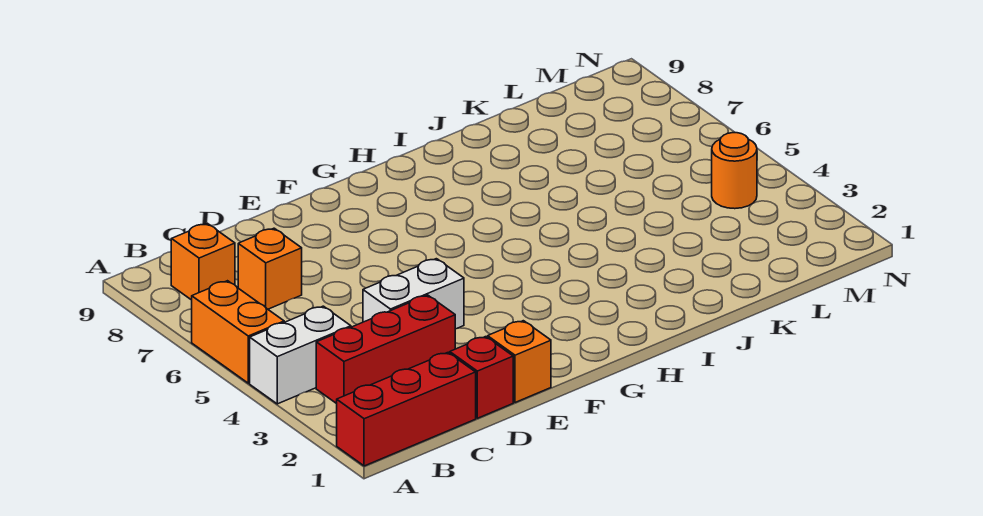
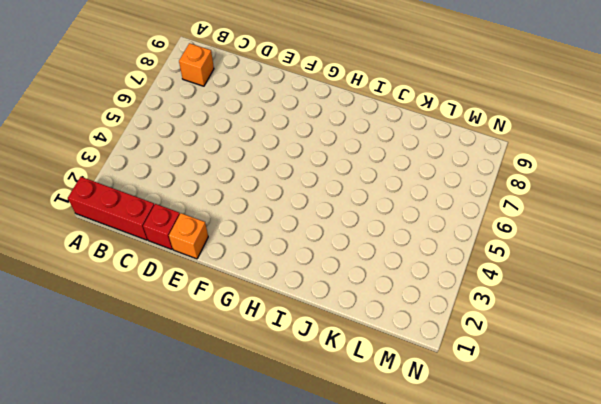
none -> white brick A4:B4 level 1
none -> orange brick A5:A6 level 1

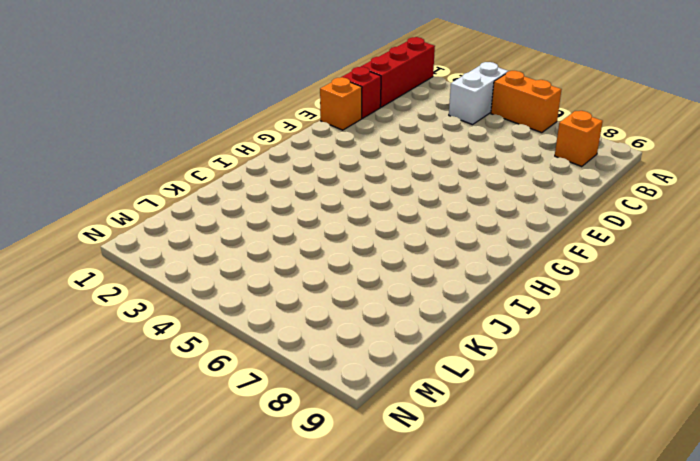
none -> red brick B3:D3 level 1
none -> orange brick C7 level 1

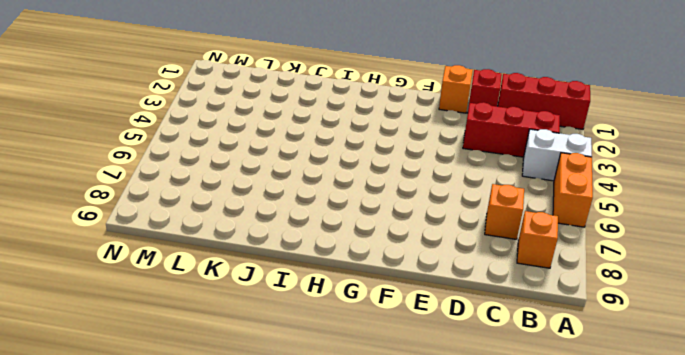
none -> white brick D4:E4 level 1
none -> orange round brick M4 level 1

